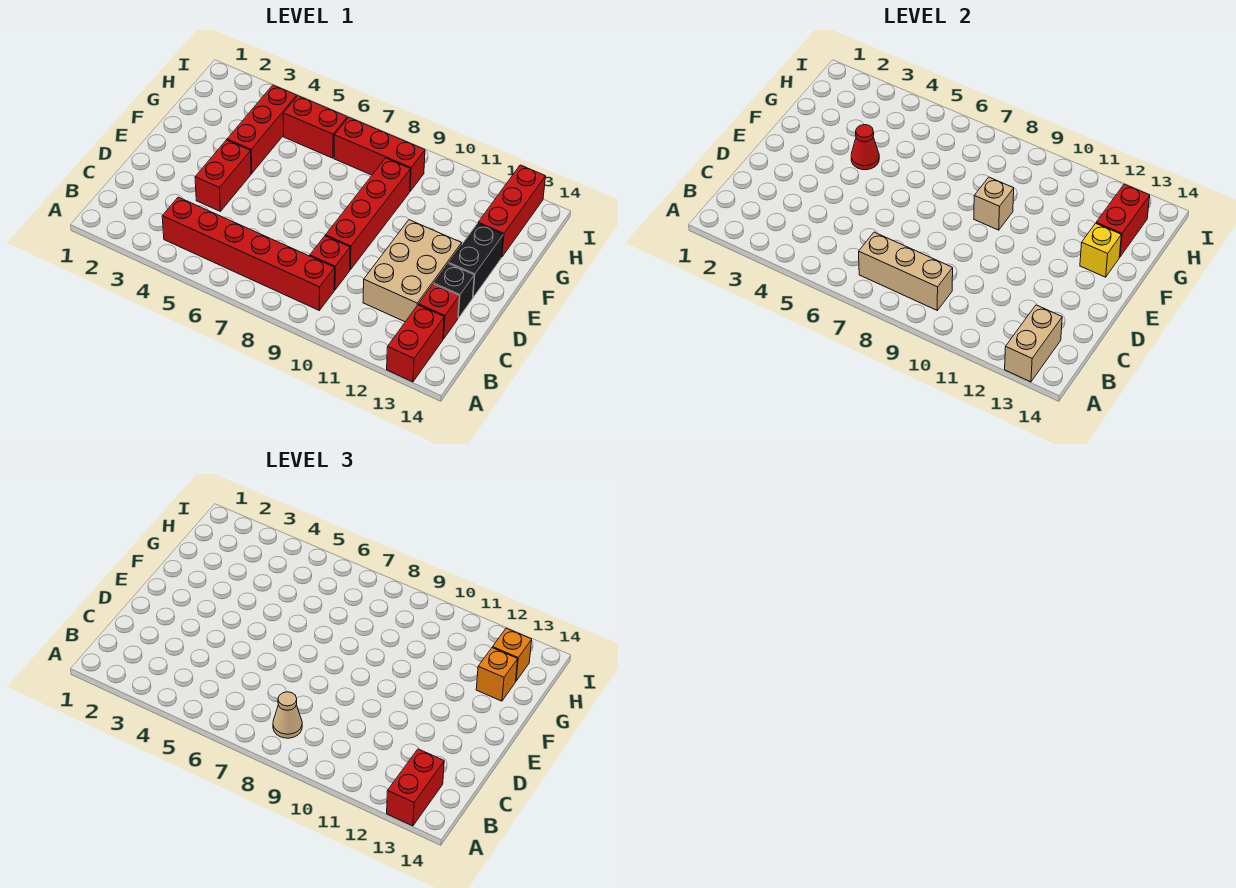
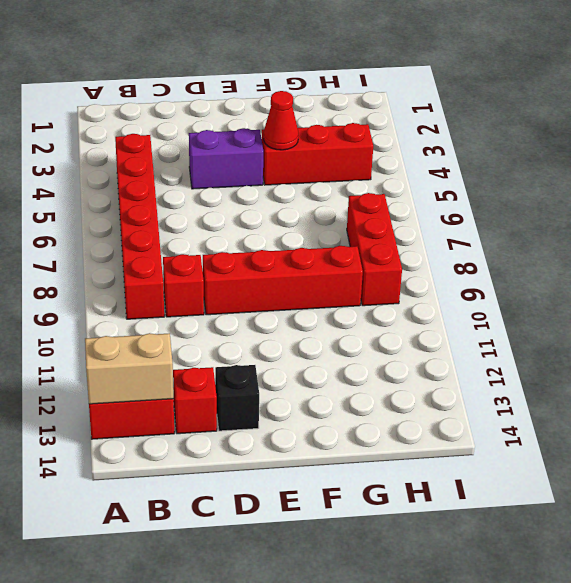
purple brick D4:E4 level 1 -> red brick D4:E4 level 1
none -> tan brick C11:E12 level 1
none -> black brick E13:F13 level 1
none -> red brick G13:I13 level 1

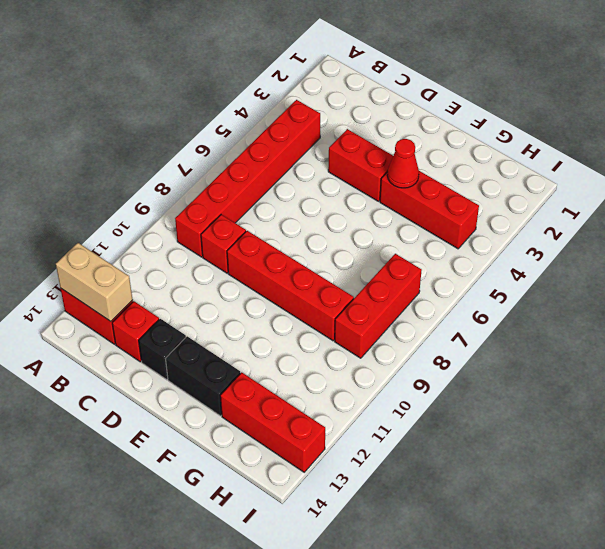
none -> tan brick C11:E12 level 1
none -> red brick H5:H6 level 1
none -> tan brick B7:B9 level 2

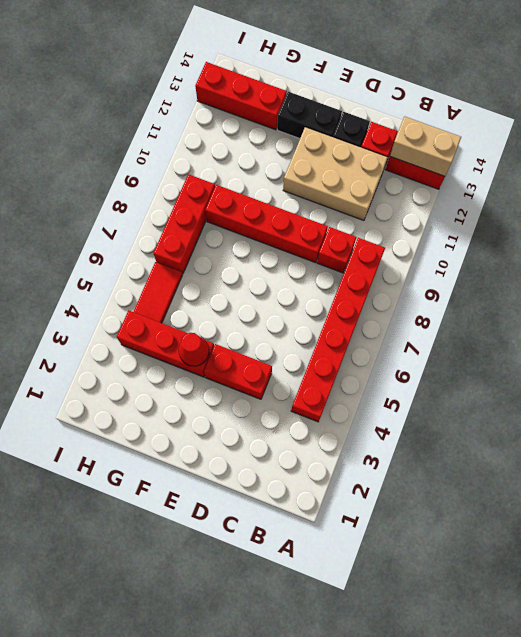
red tile H5:H6 level 1 -> red brick H5:H6 level 1
none -> tan brick B7:B9 level 2
none -> tan brick F9 level 2
none -> yellow brick F13 level 2

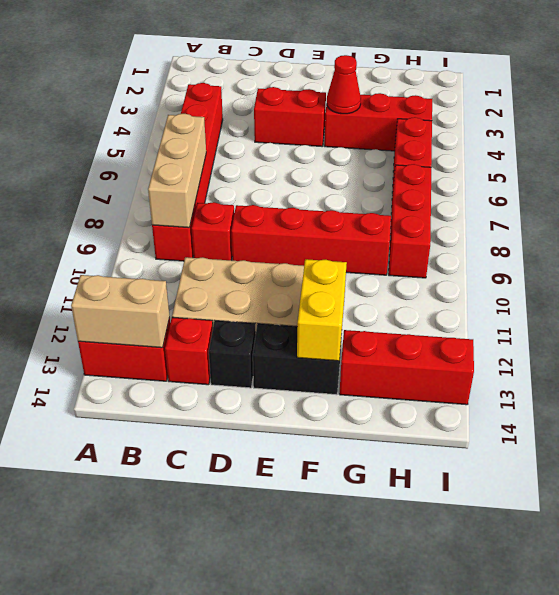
yellow brick F12:F13 level 2 -> yellow brick F13 level 2
none -> tan brick F9 level 2
none -> red brick G13:H13 level 2
none -> red brick A13:B13 level 3

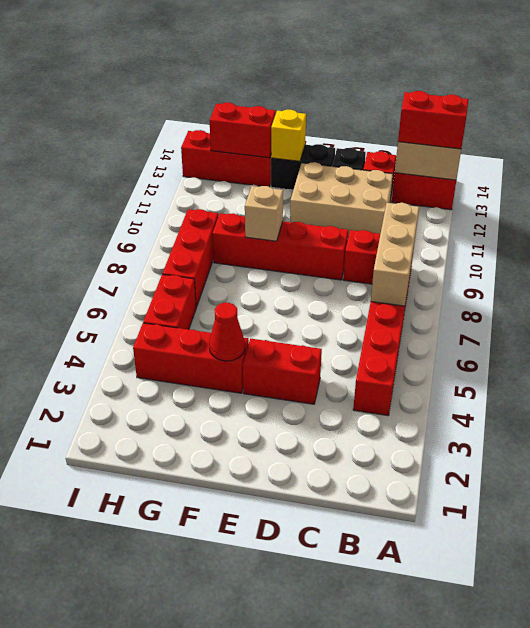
none -> tan cone B8 level 3
none -> orange brick G13 level 3
none -> orange brick H13 level 3

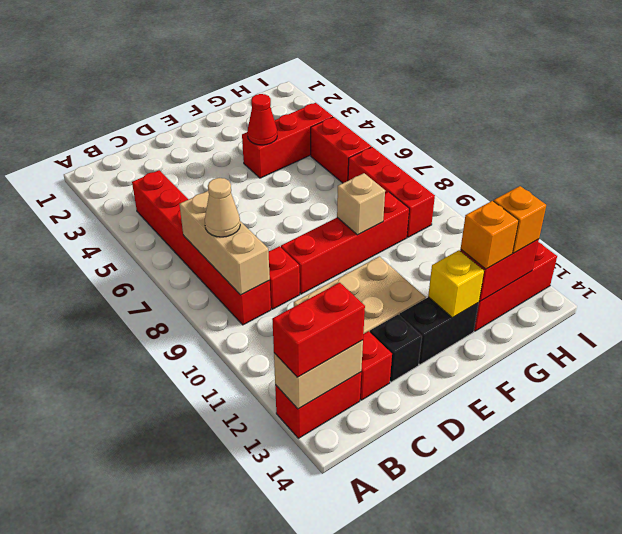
none -> red brick D4:E4 level 1

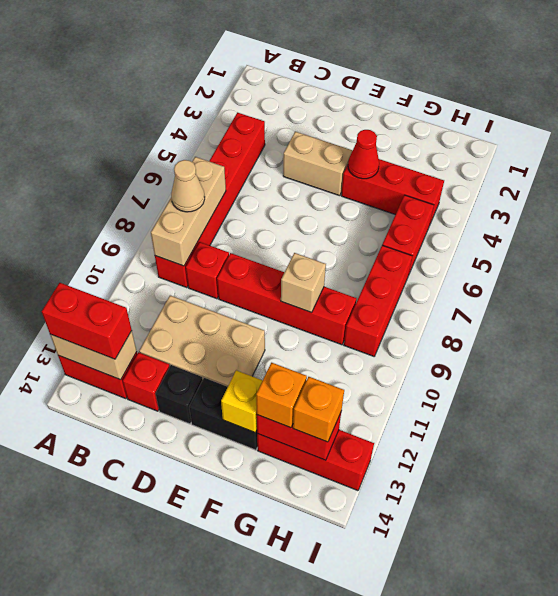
tan brick D4:E4 level 1 -> red brick D4:E4 level 1

